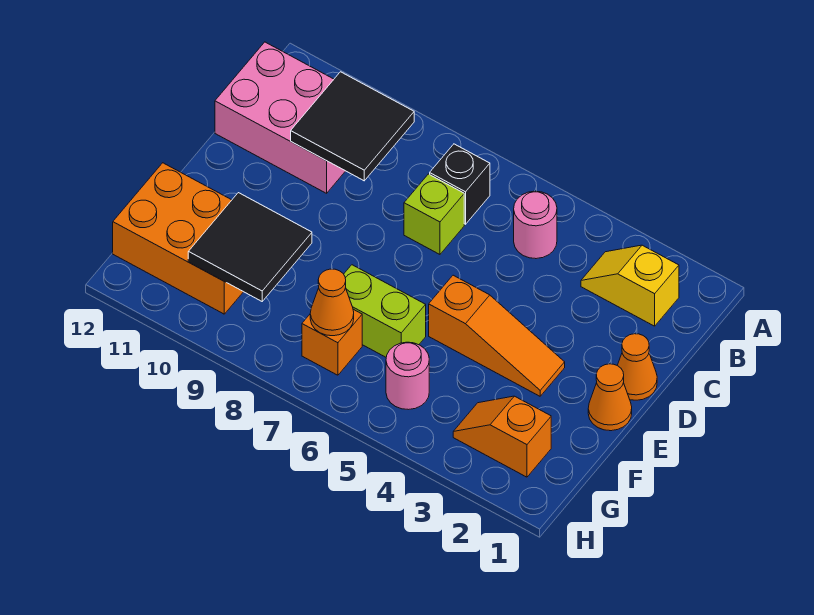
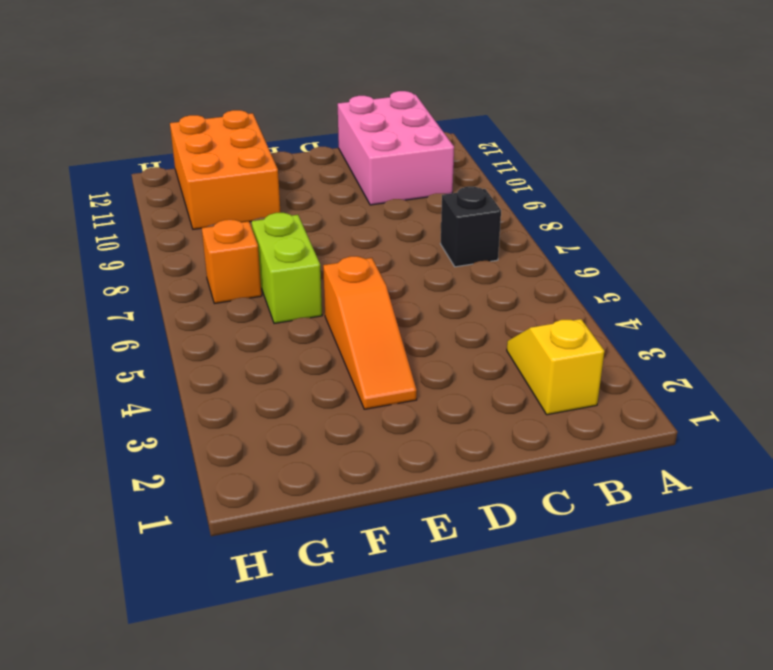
none -> pink round brick B5 level 1
none -> lime brick C7 level 1
none -> orange cone D1 level 1

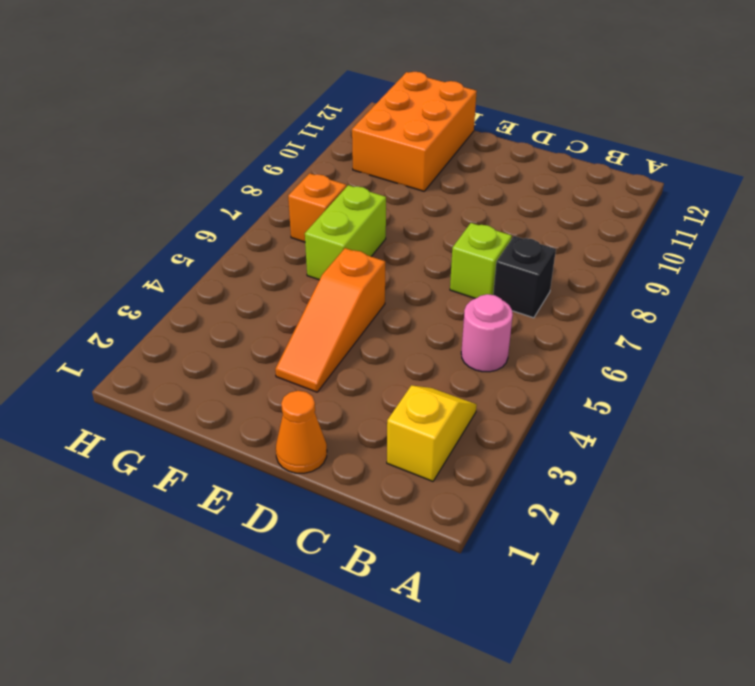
none -> pink brick B10:C12 level 1
none -> orange cone E1 level 1
none -> orange slope G2:G3 level 1 top 2

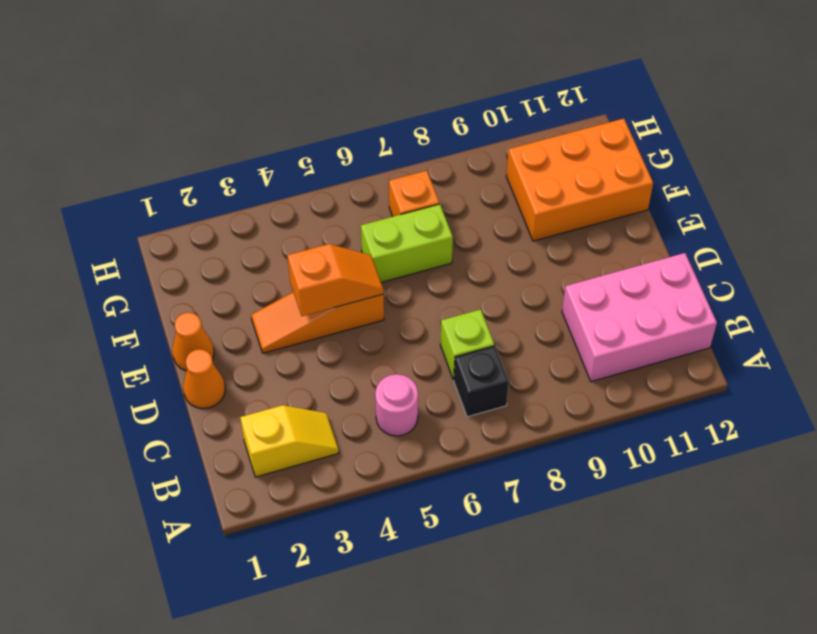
orange slope E4:E5 level 2 top 4 -> orange slope G2:G3 level 1 top 2
none -> pink round brick G5 level 1
none -> black tile B9:C10 level 2
none -> black tile F9:G10 level 2

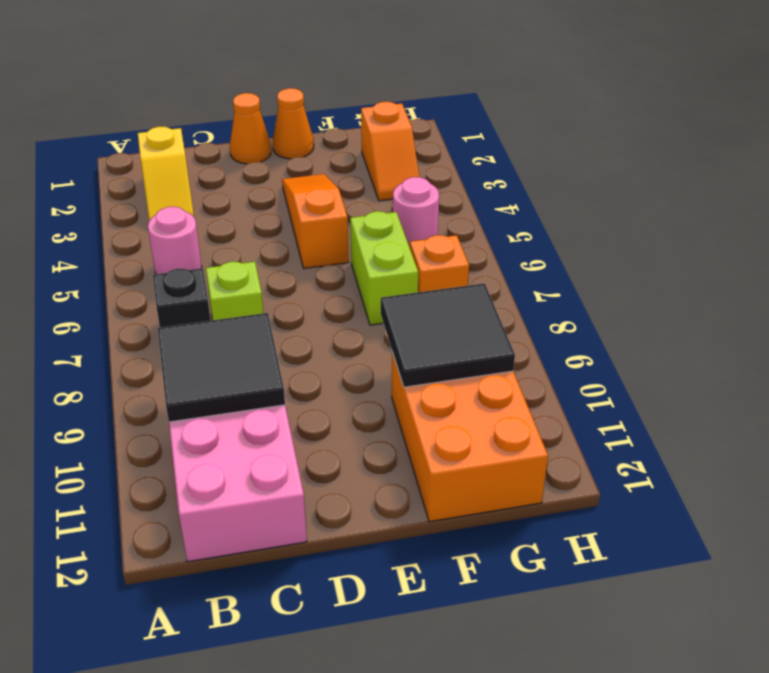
none -> orange cone G7 level 2

